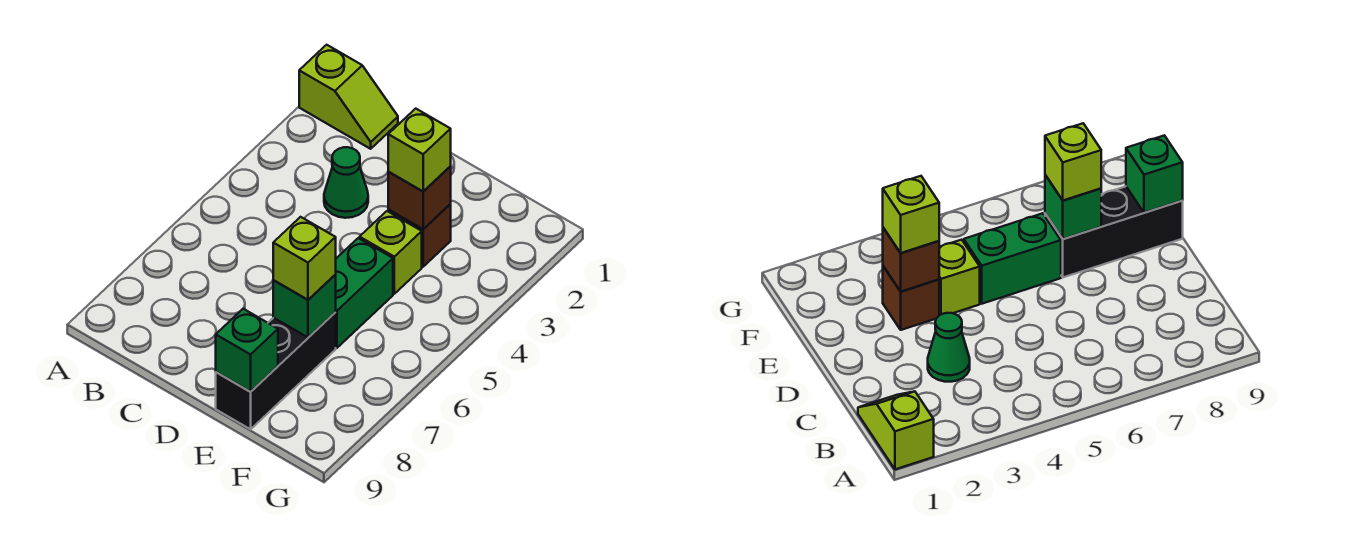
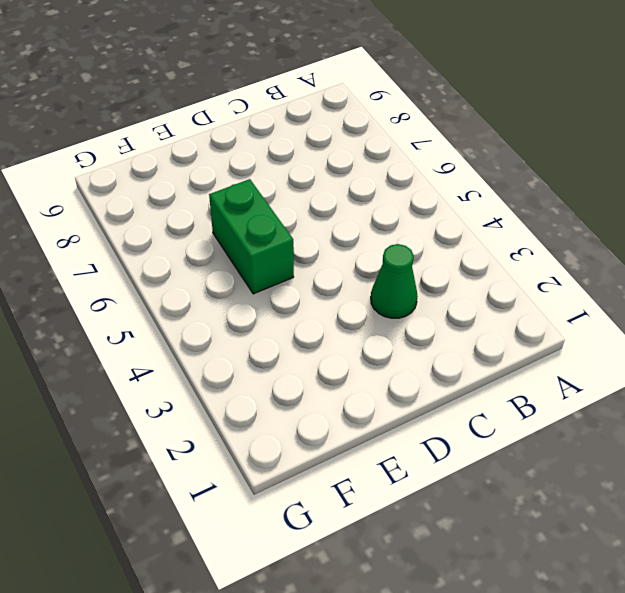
none -> lime slope A1:B1 level 1 top A
none -> brown brick E3 level 1

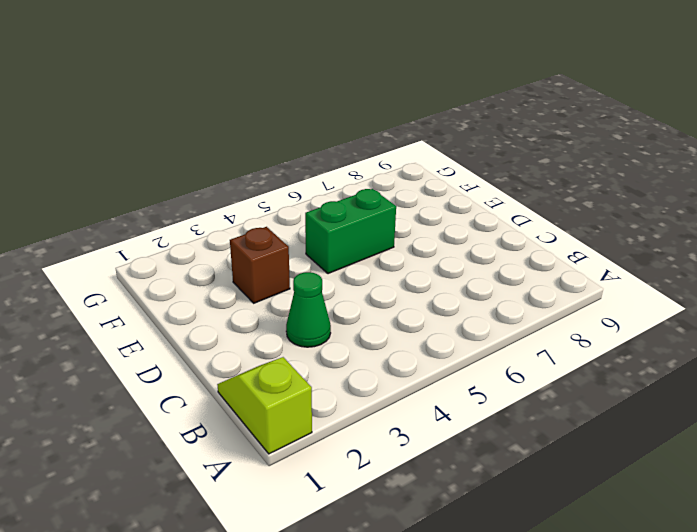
none -> lime brick E4 level 1
none -> black brick E7:E9 level 1

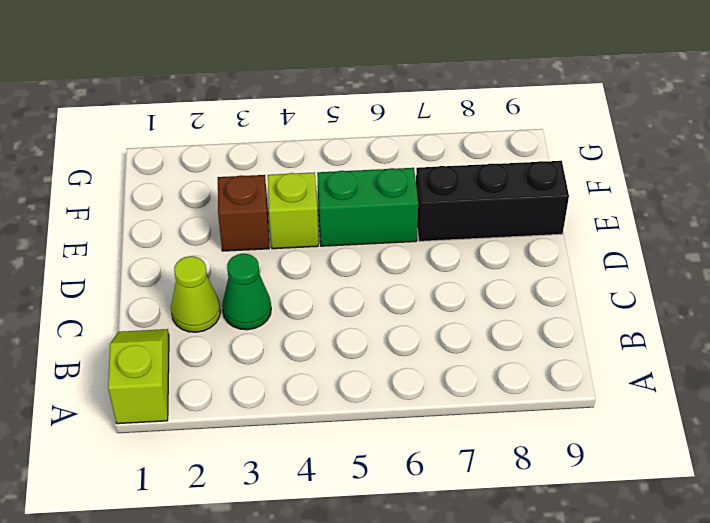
lime cone C2 level 1 -> none
none -> brown brick E3 level 2
none -> green brick E7 level 2

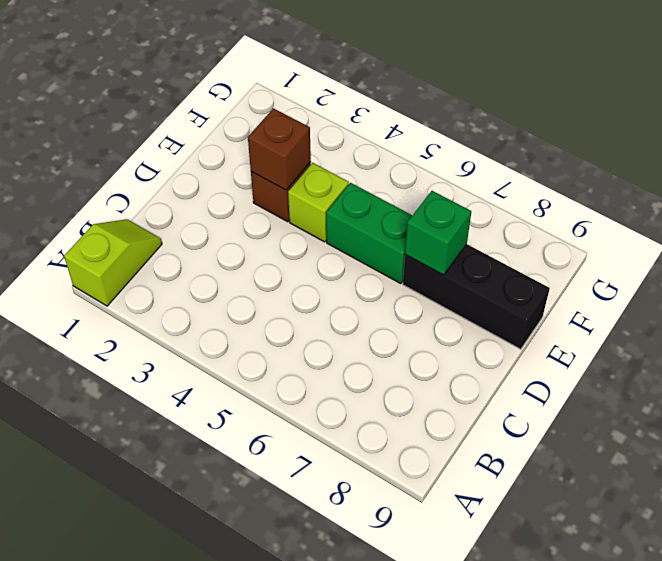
none -> green cone C3 level 1
none -> green brick E9 level 2

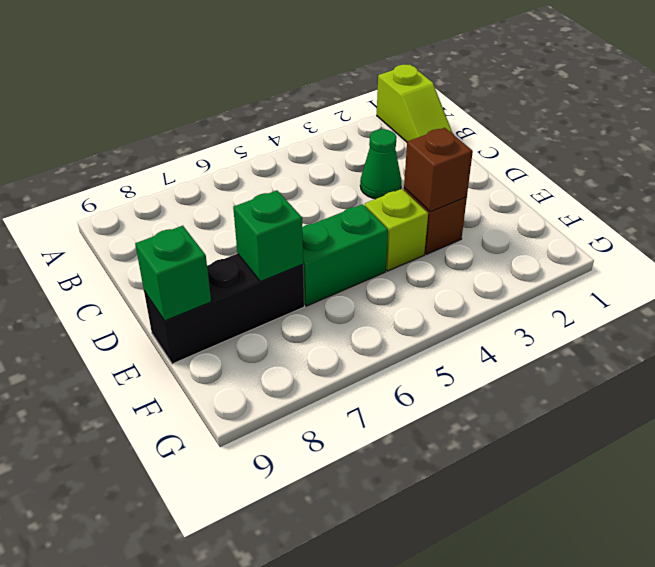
none -> lime brick E3 level 3
none -> lime brick E7 level 3

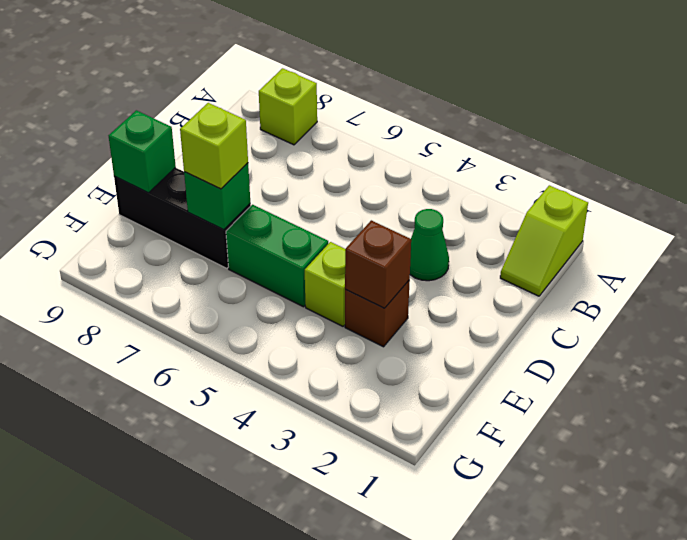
lime brick A8 level 1 -> lime brick E3 level 3

